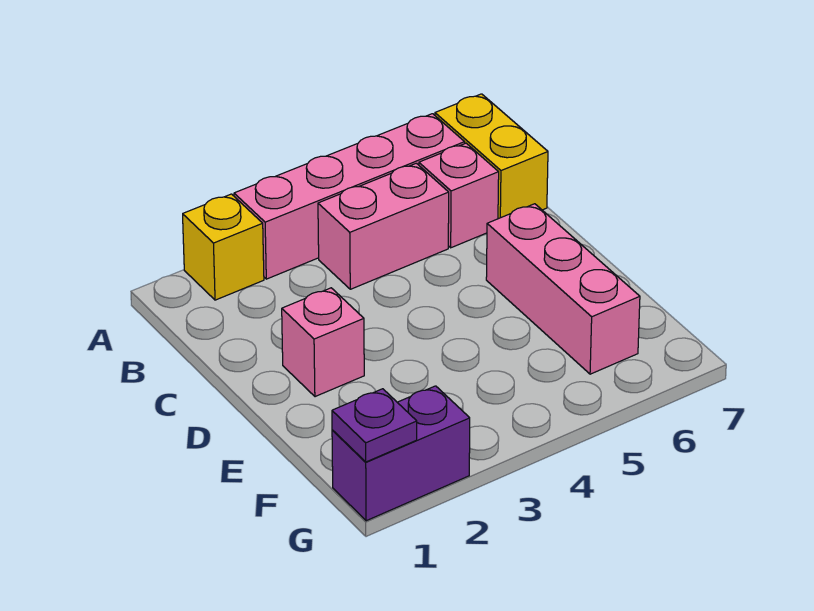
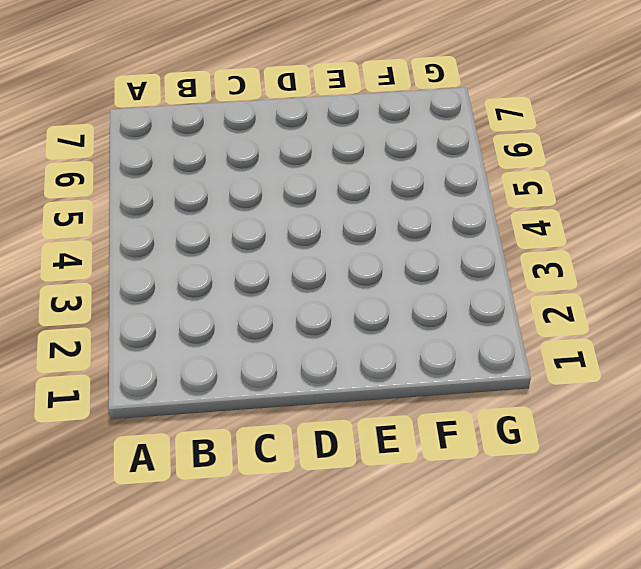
none -> yellow brick A2 level 1
none -> pink brick A3:A6 level 1

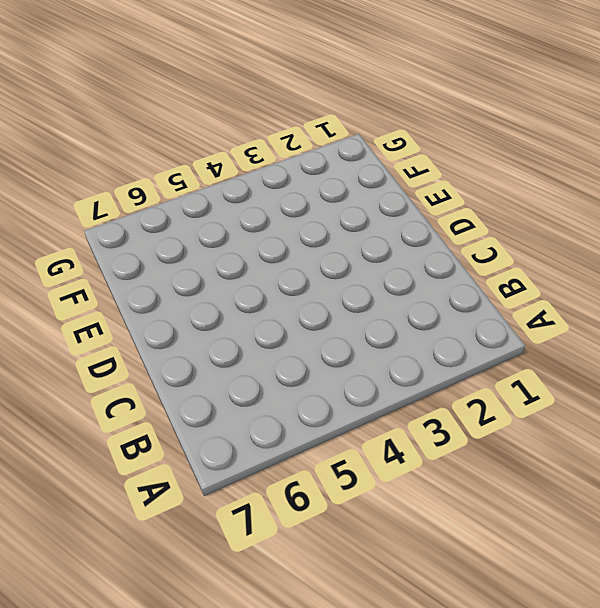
none -> yellow brick A2 level 1
none -> pink brick A3:A6 level 1

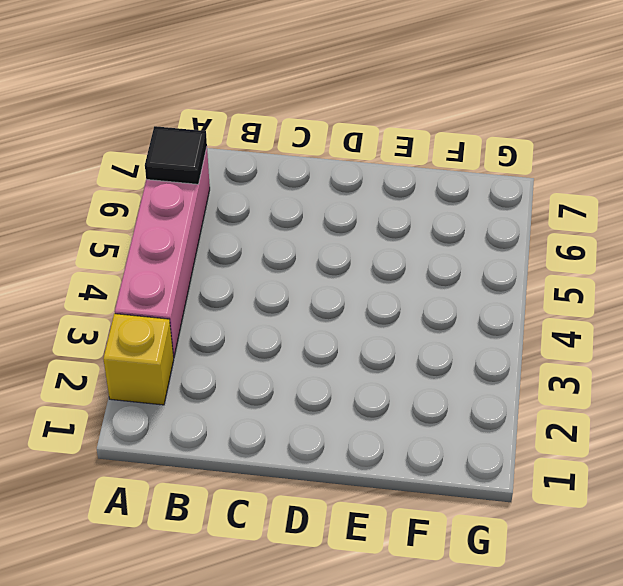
black tile A6 level 2 -> none
none -> yellow brick A7:B7 level 1
none -> pink brick B4:B5 level 1

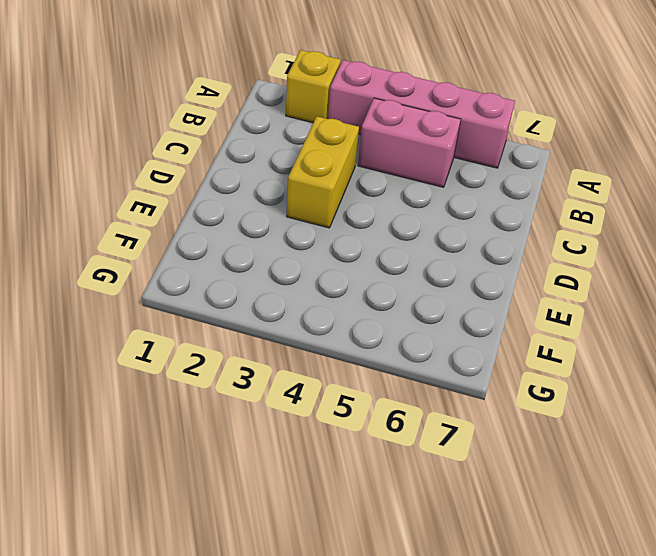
yellow brick C3:D3 level 1 -> yellow brick A7:B7 level 1
none -> pink brick B6 level 1
none -> pink brick D2 level 1

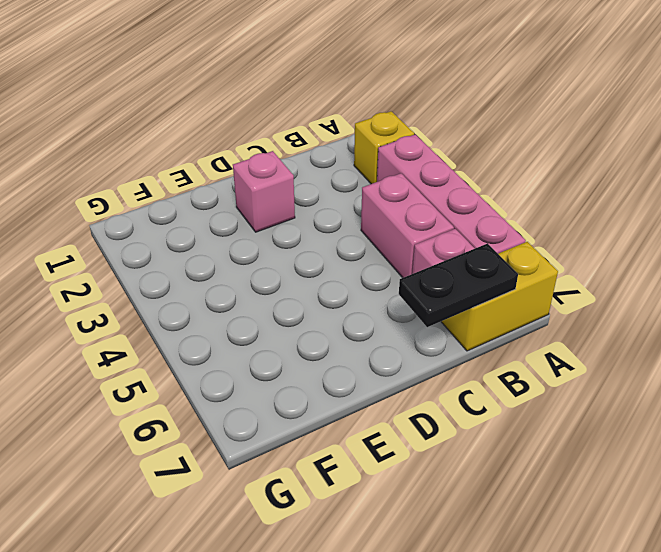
black plate B7:C7 level 2 -> none
none -> pink brick D6:F6 level 1
none -> purple brick G1:G2 level 1

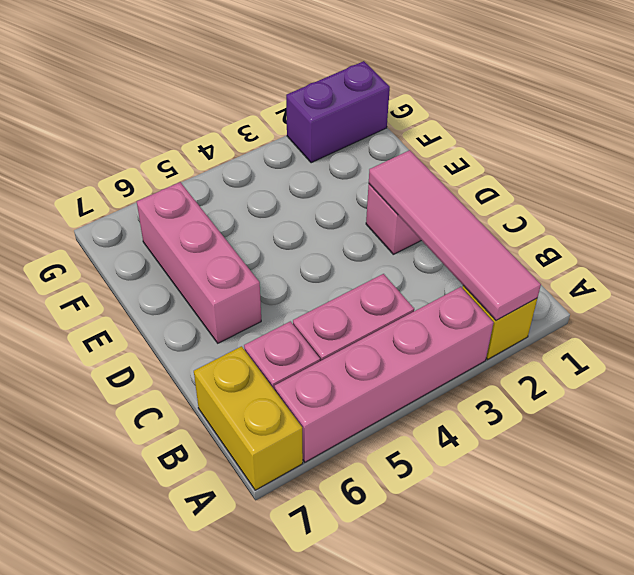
pink tile A2:D2 level 2 -> none
none -> purple plate G1 level 2

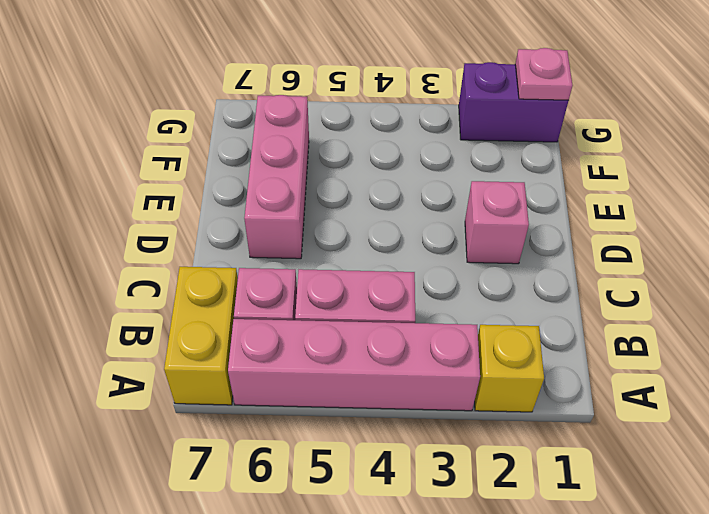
pink plate G1 level 2 -> purple plate G1 level 2

